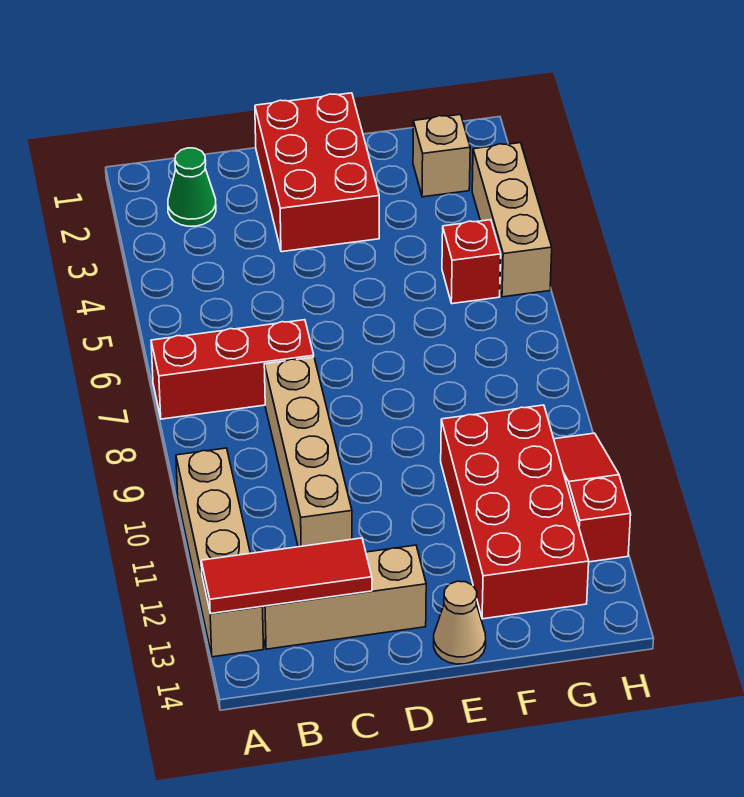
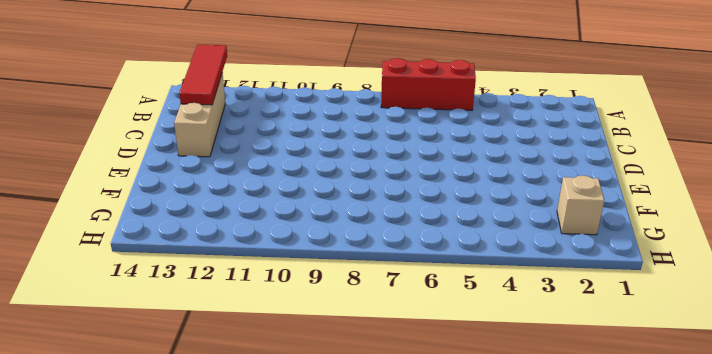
red brick A5:A7 level 1 -> red brick A7:C7 level 1
none -> tan brick A10:A13 level 1
none -> green cone B2 level 1
none -> tan brick C8:C11 level 1

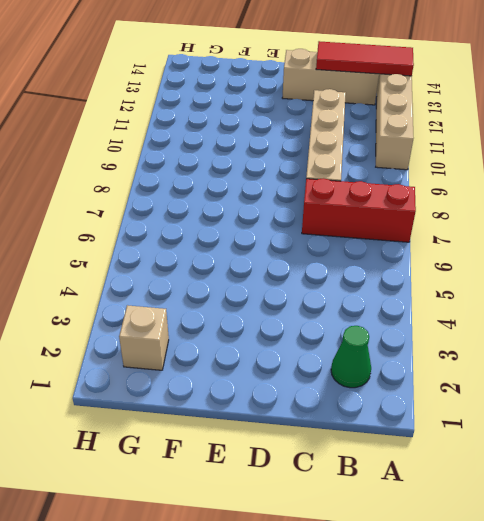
none -> red brick D1:E3 level 1
none -> tan cone E14 level 1
none -> red brick F10:G13 level 1

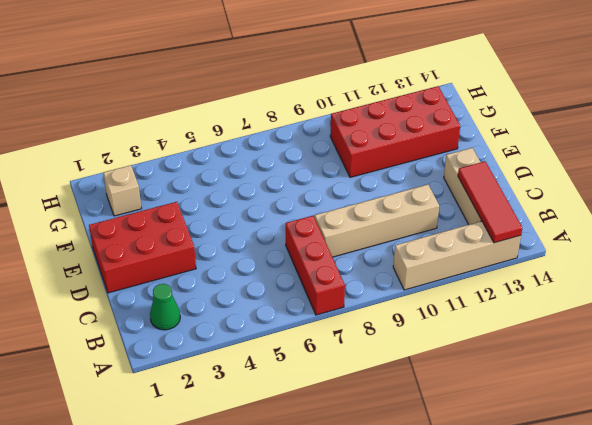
none -> tan cone E14 level 1
none -> red brick G5 level 1
none -> tan brick H3:H5 level 1

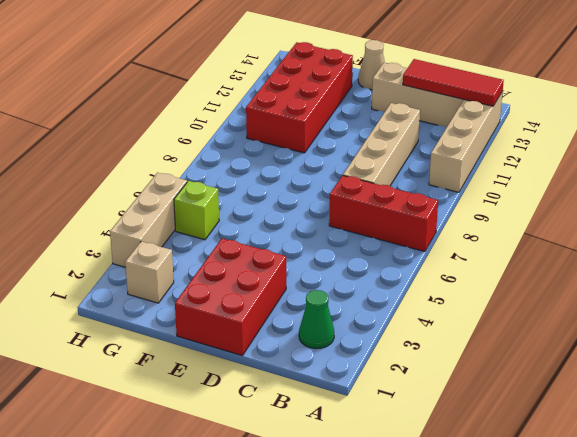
lime brick G5 level 1 -> red brick G5 level 1
none -> red slope H10:H12 level 1 top 12

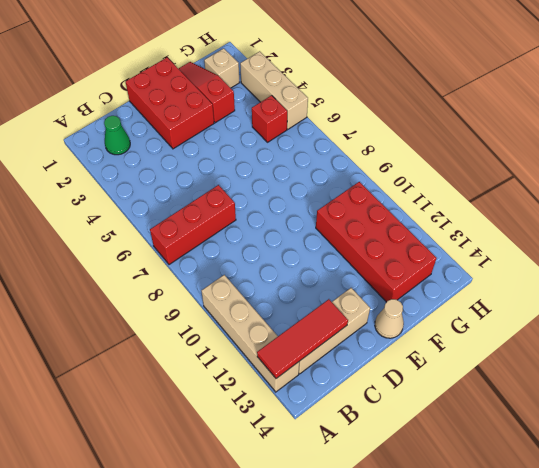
red slope F1:F3 level 1 top 3 -> red slope H10:H12 level 1 top 12
none -> tan brick C8:C11 level 1

